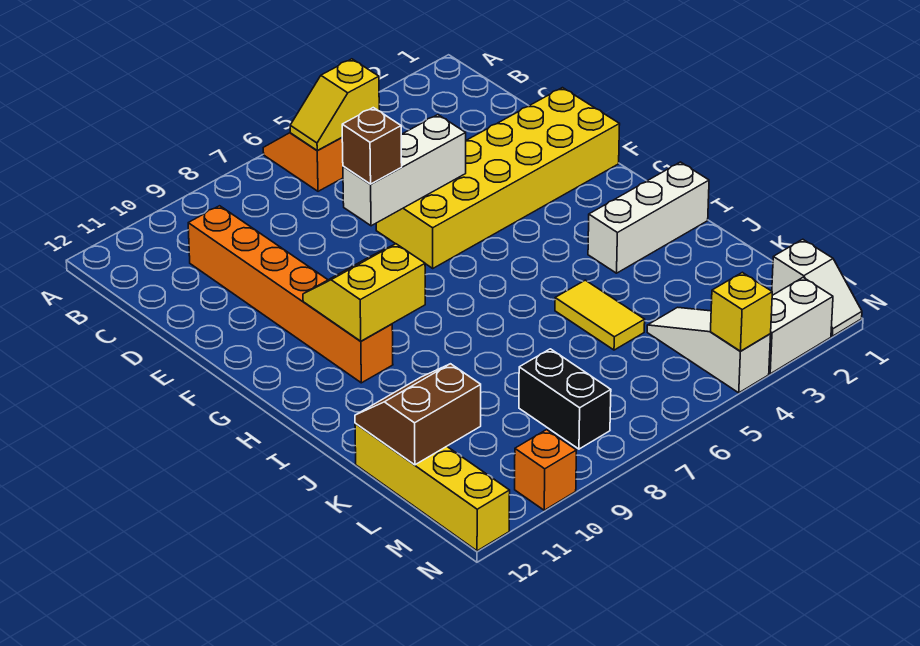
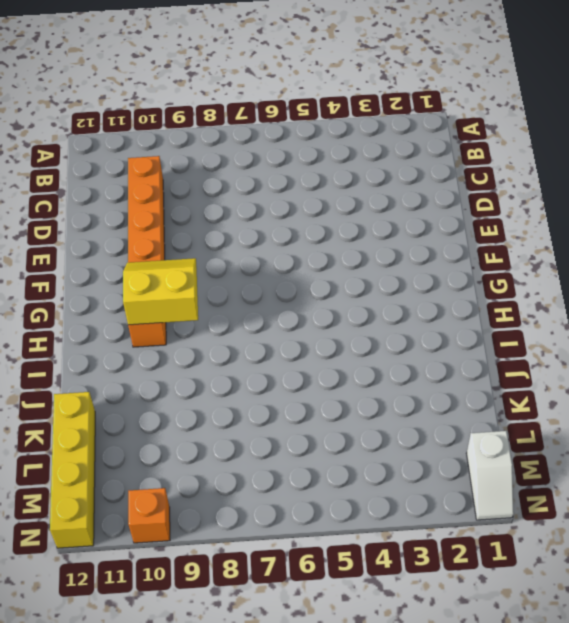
none -> orange slope A6:B6 level 1 top B
none -> yellow brick E1:F6 level 1
none -> white brick I1:I3 level 1

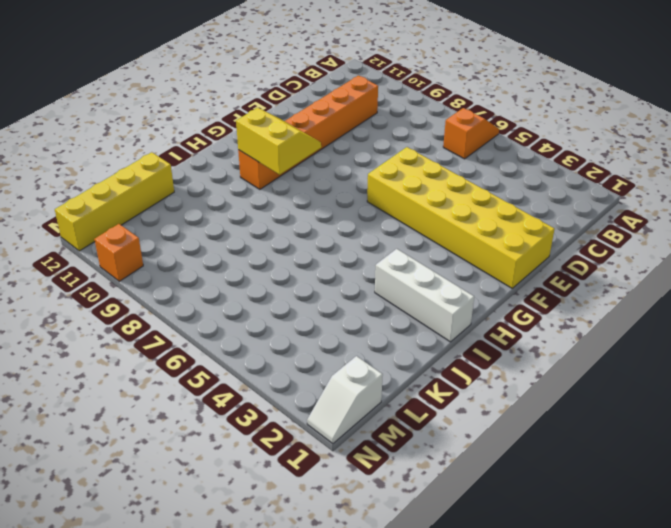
none -> yellow tile J5:K5 level 1
none -> white slope L4:N4 level 1 top N
none -> black brick L8:M8 level 1

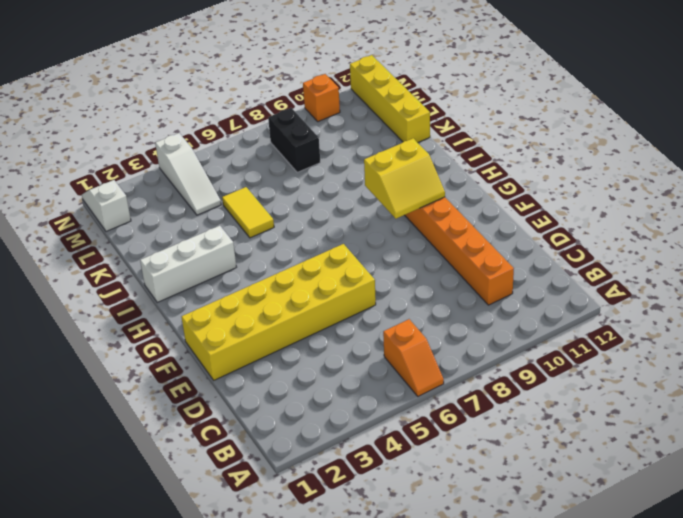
none -> white brick N2:N3 level 1
none -> yellow slope B5:B6 level 2 top 5
none -> white brick E5:E7 level 2

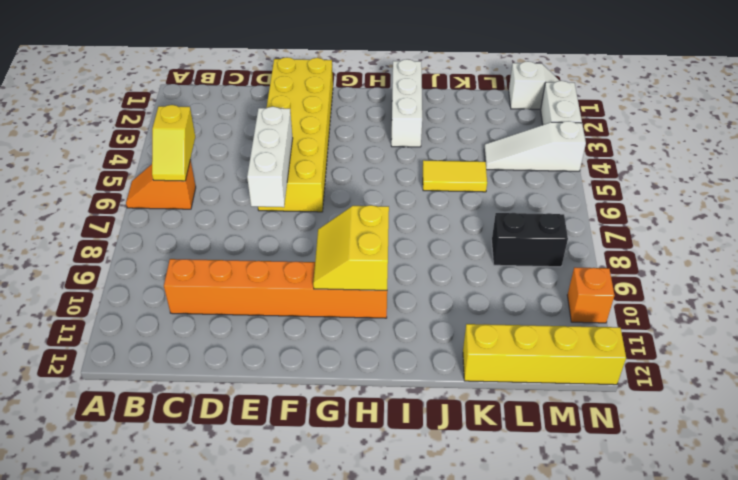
none -> brown slope K11:L12 level 2 top L
none -> yellow brick N4 level 2
none -> brown brick E7 level 3

